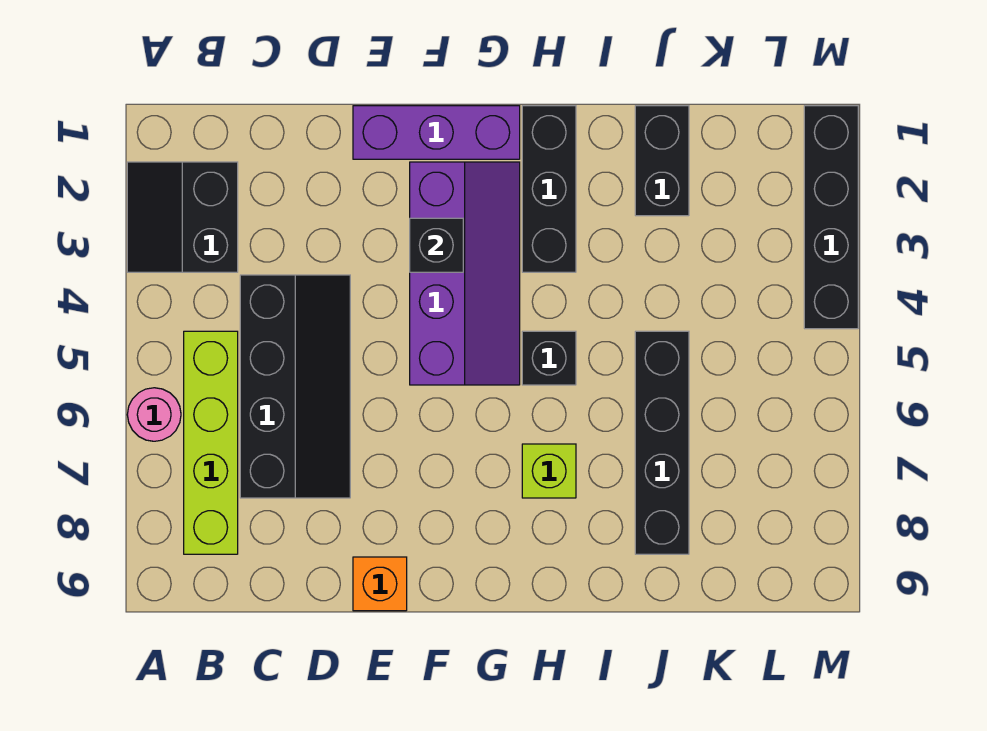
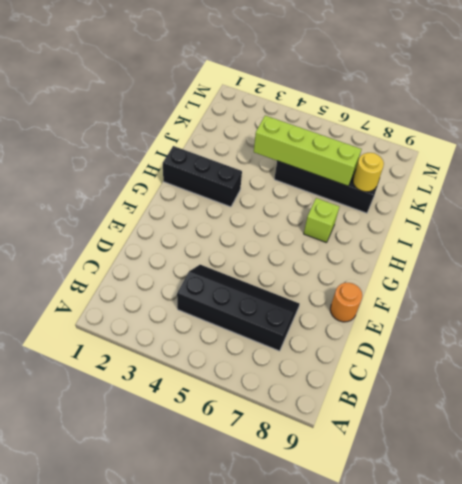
orange round brick E9 level 1 -> orange brick E9 level 1
lime brick J4:J7 level 2 -> lime brick B5:B8 level 1
yellow round brick J8 level 2 -> none
none -> black slope A2:B3 level 1 top B
none -> pink round brick A6 level 1
none -> purple brick E1:G1 level 1

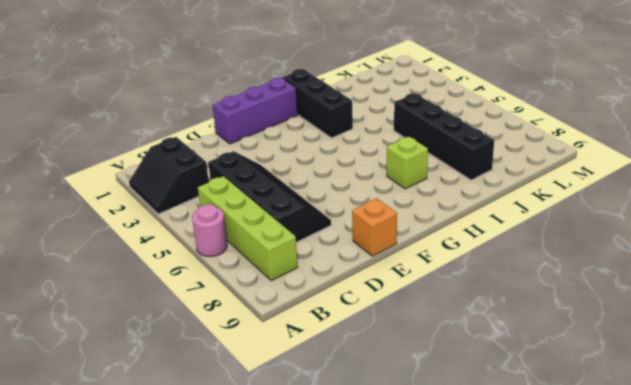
none -> purple slope F2:G5 level 1 top F
none -> black brick H5 level 1
none -> black brick J1:J2 level 1

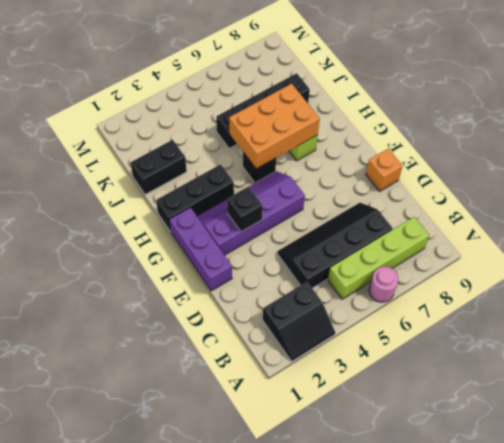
orange brick H5:I7 level 2 -> none
none -> black brick M1:M4 level 1

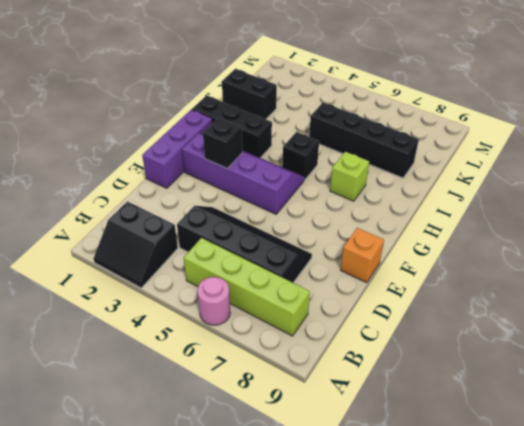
none -> black brick M1:M4 level 1

